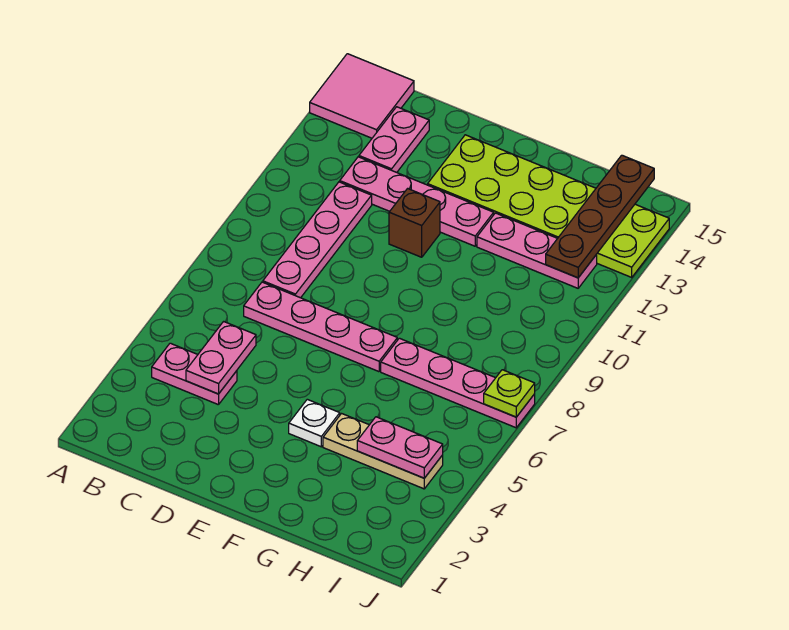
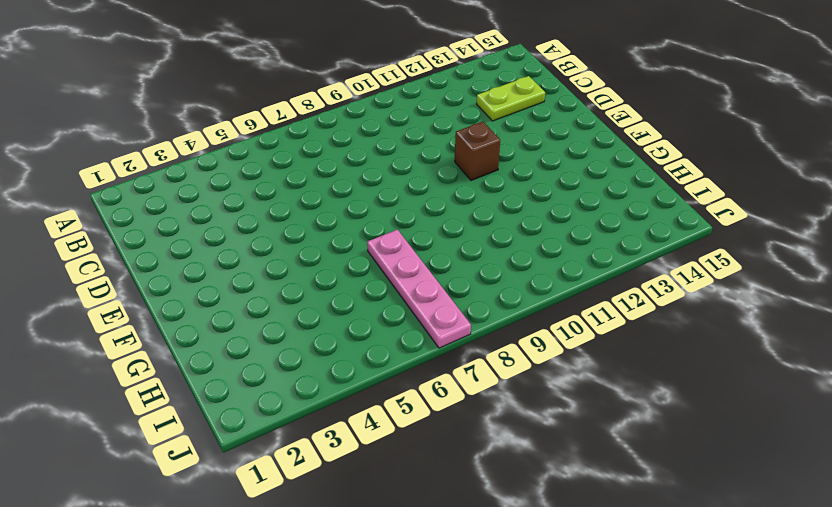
lime plate C13:C14 level 1 -> pink plate C13:C14 level 1
none -> pink tile A14:B15 level 1
none -> pink plate B4:C4 level 1
none -> pink plate C7:F7 level 1

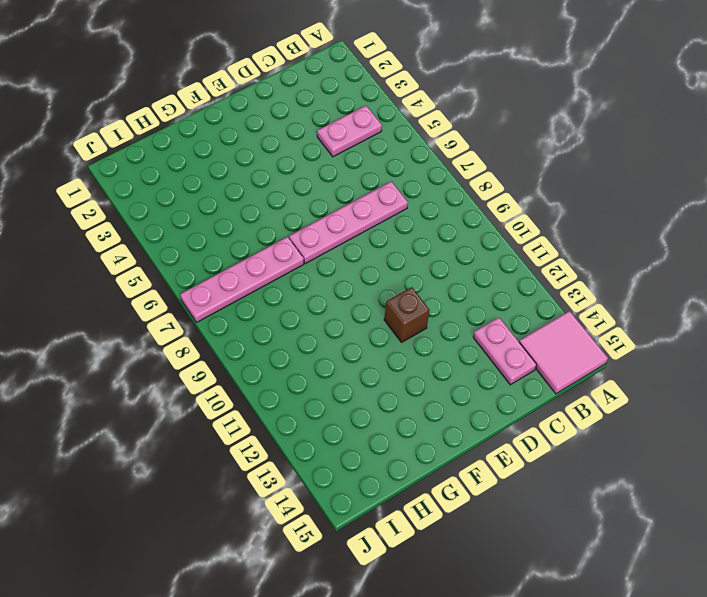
none -> pink plate C8:C11 level 1
none -> pink plate C12:F12 level 1
none -> lime plate E13:J14 level 1

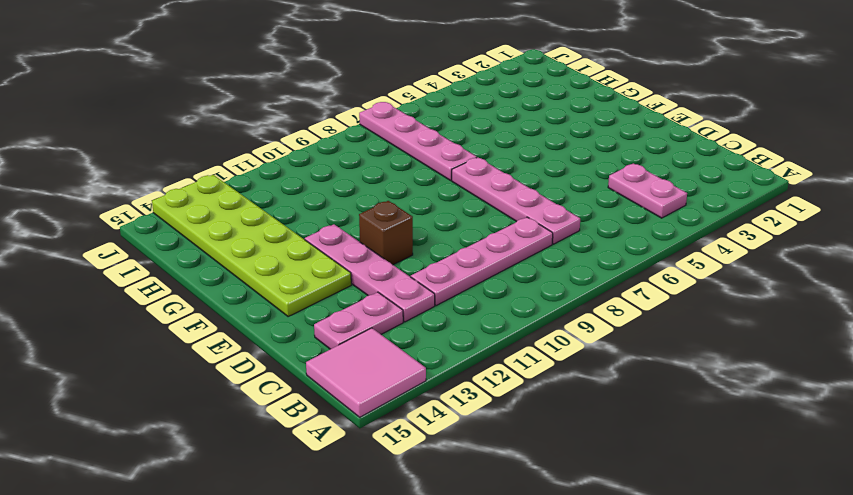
none -> white plate F4 level 1
none -> tan plate G4:I4 level 1
none -> pink plate G12:I12 level 1

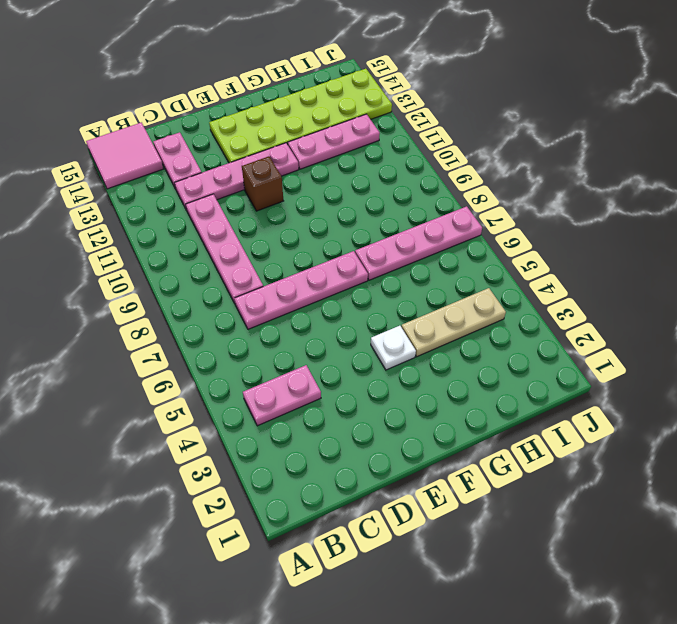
none -> pink plate C4:C5 level 2
none -> pink plate H4:I4 level 2
none -> brown plate I12:I15 level 2

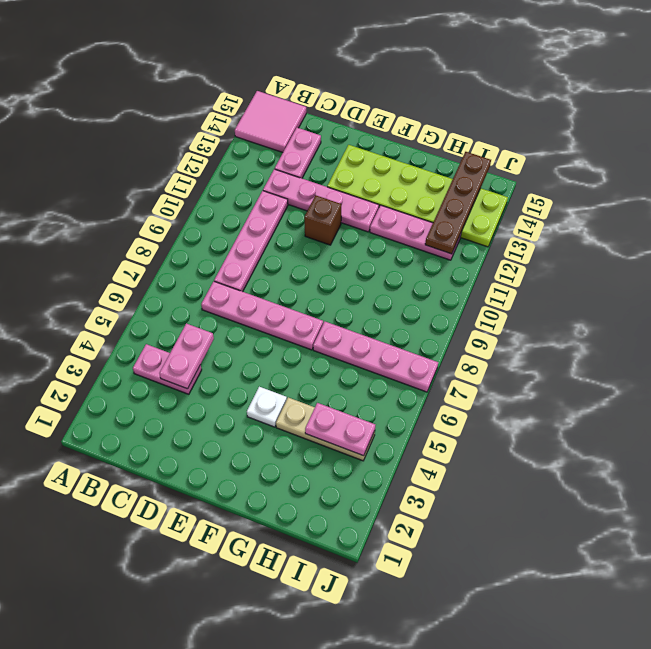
none -> lime plate J7 level 2

